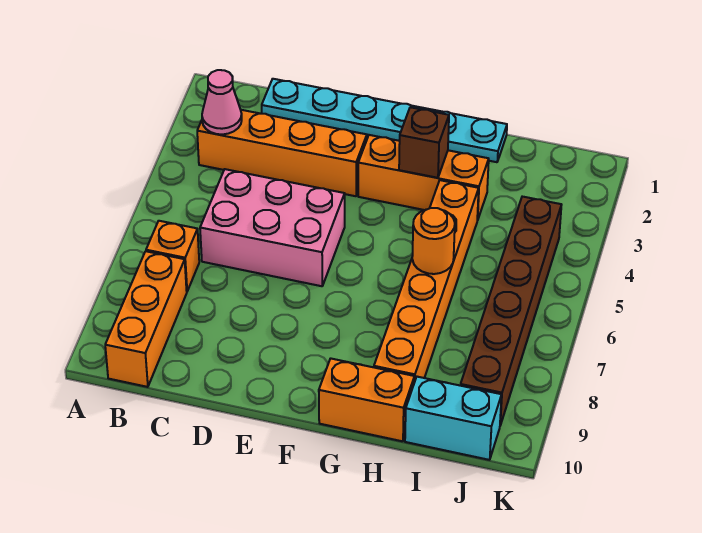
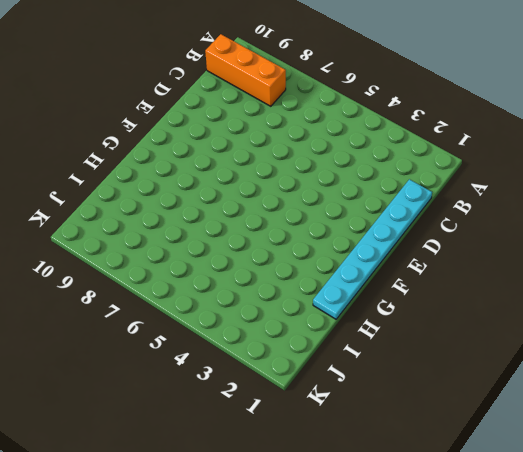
none -> orange brick B3:E3 level 1
none -> orange brick B7 level 1
none -> pink brick C5:E6 level 1

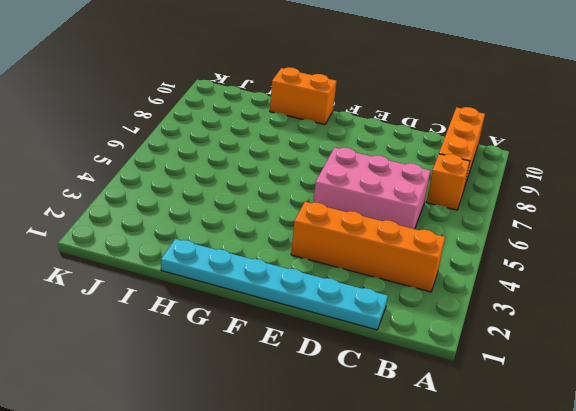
none -> orange brick F3:H3 level 1
none -> orange brick H4:H9 level 1
none -> cyan brick I10:J10 level 1

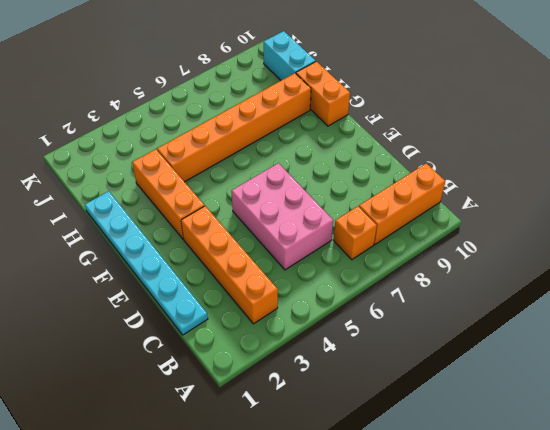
none -> brown brick J4:J9 level 1
none -> pink cone B3 level 2
none -> brown brick G3 level 2

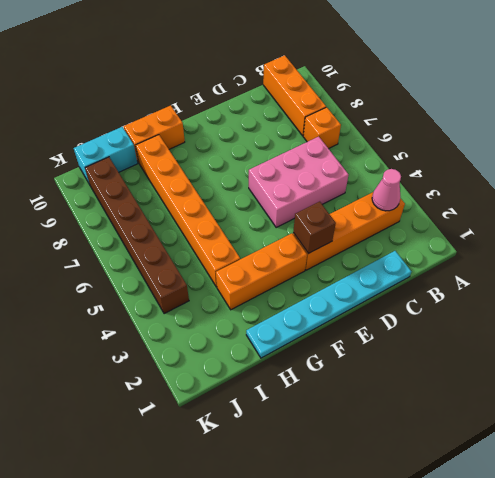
brown brick E3 level 2 -> brown brick G3 level 2
none -> orange round brick H6 level 2

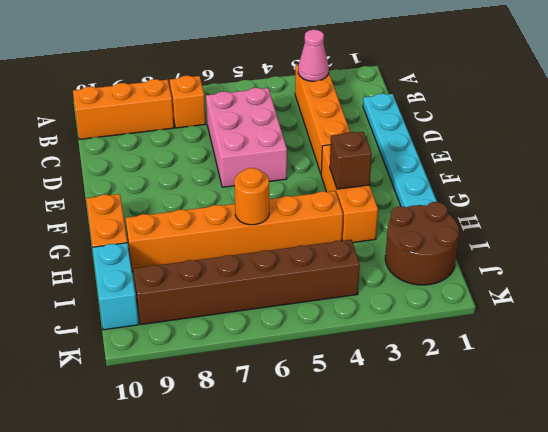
brown round brick I1:J2 level 1 -> none

